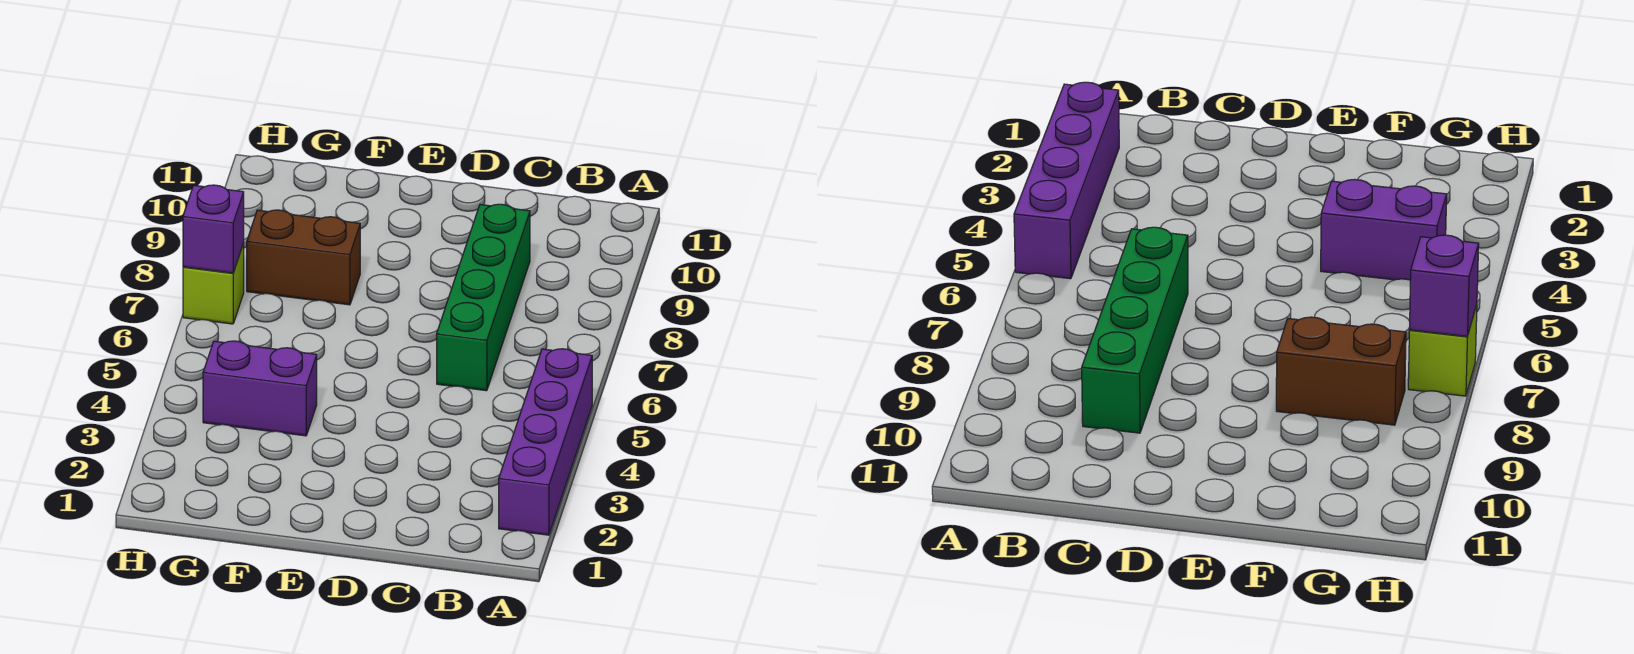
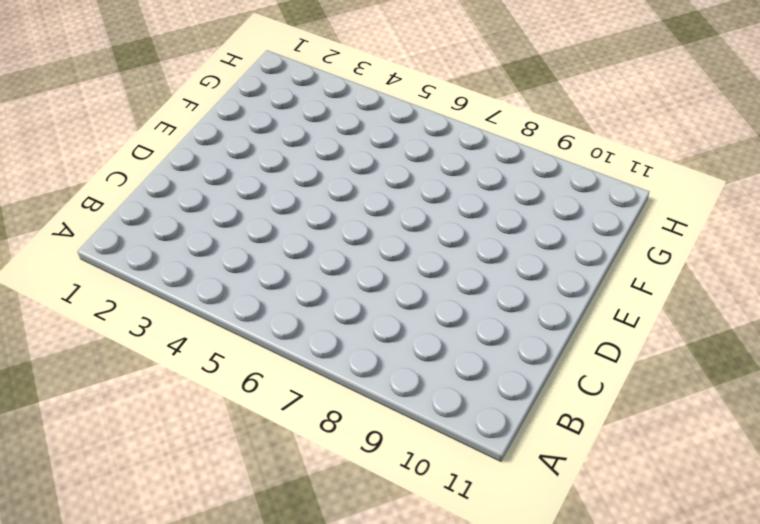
none -> purple brick A2:A5 level 1
none -> green brick C6:C9 level 1

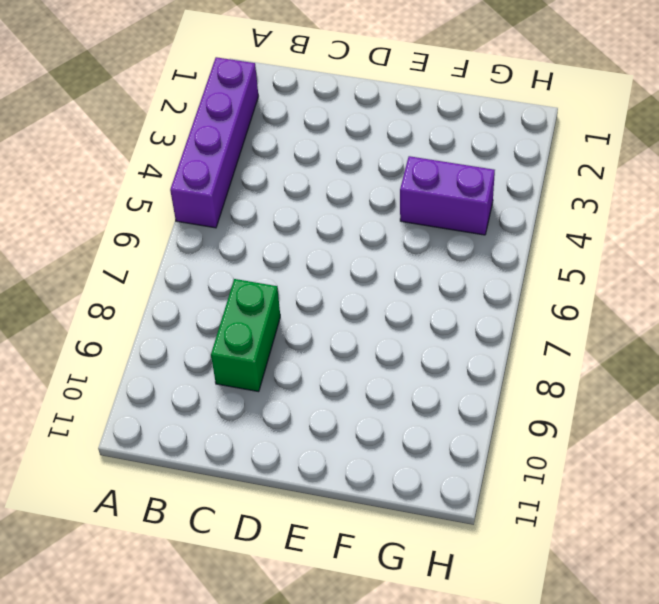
green brick C8:C9 level 1 -> green brick C6:C9 level 1
none -> brown brick F8:G8 level 1
none -> lime brick H7 level 1

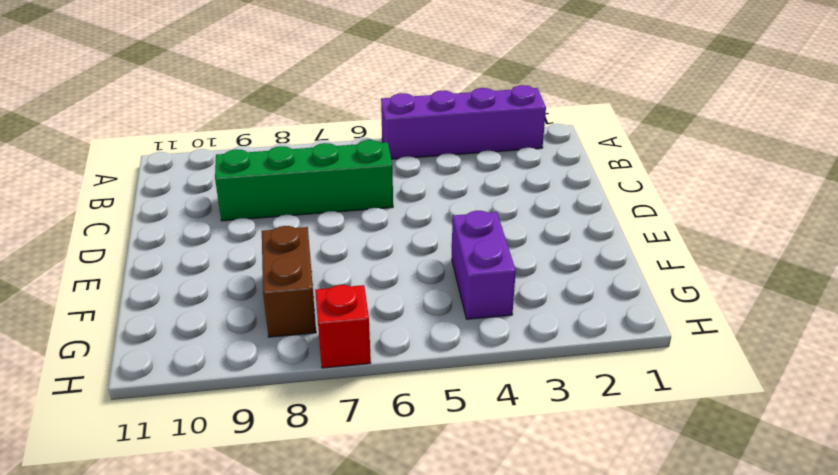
red brick H7 level 1 -> lime brick H7 level 1
none -> purple brick H7 level 2

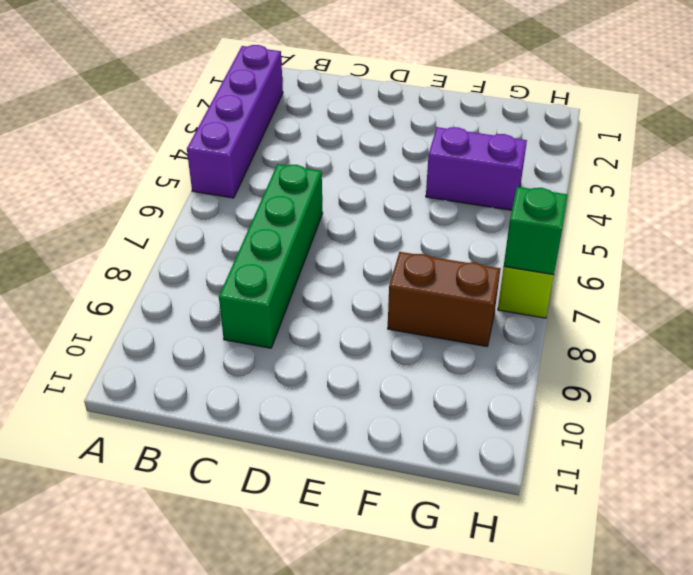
green brick H7 level 2 -> purple brick H7 level 2

